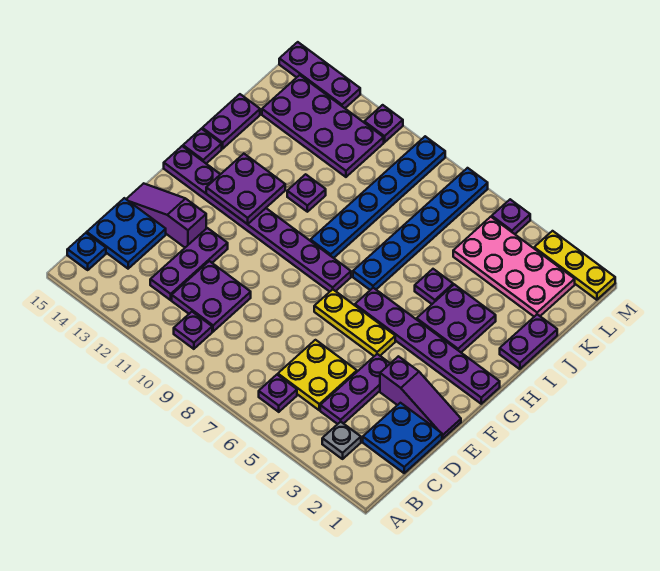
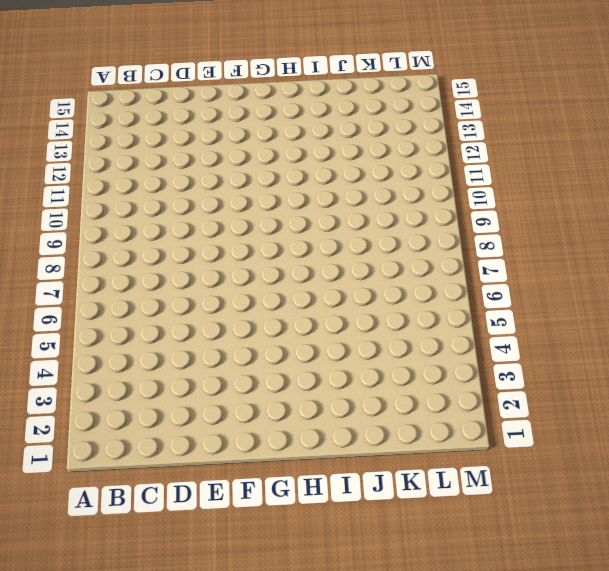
none -> grey plate B3 level 1
none -> purple plate B6 level 1
none -> purple plate B10 level 1
none -> blue plate B15 level 1

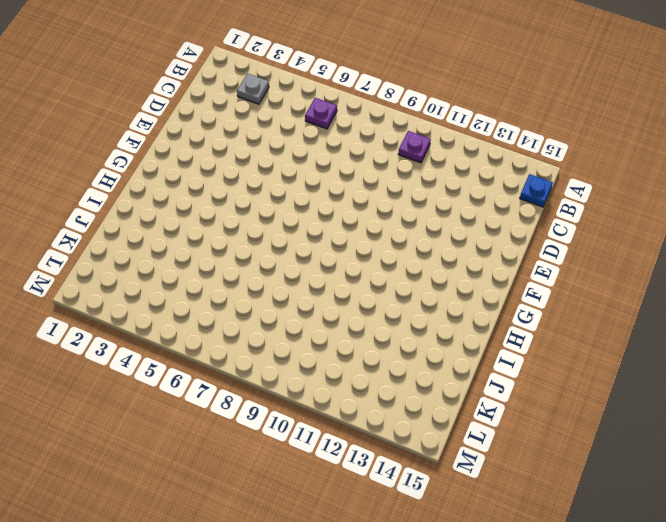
none -> blue plate C1:D2 level 1
none -> purple plate C4:E4 level 1
none -> yellow plate C5:D6 level 1
none -> purple plate C10:D11 level 1

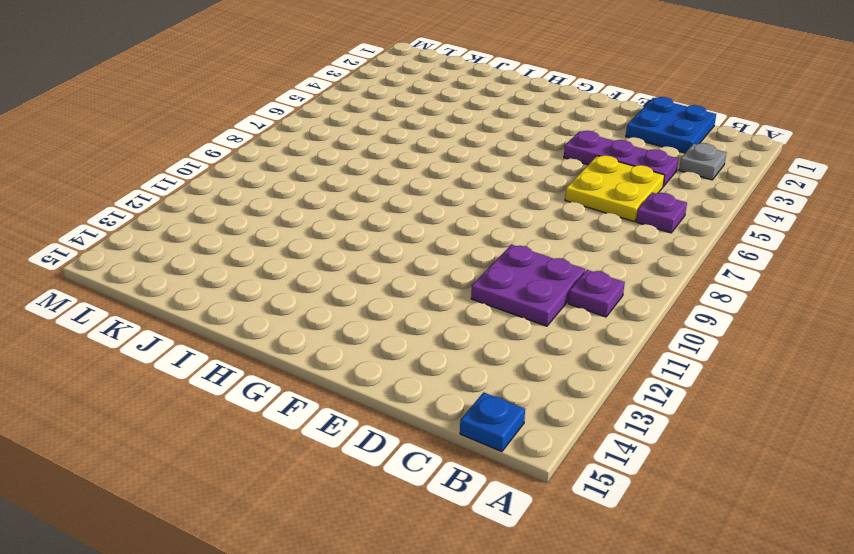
none -> purple plate C12:E12 level 1
none -> blue plate C14:D15 level 1
none -> purple slope E1:E3 level 1 top 3
none -> purple slope E13:E15 level 1 top 13

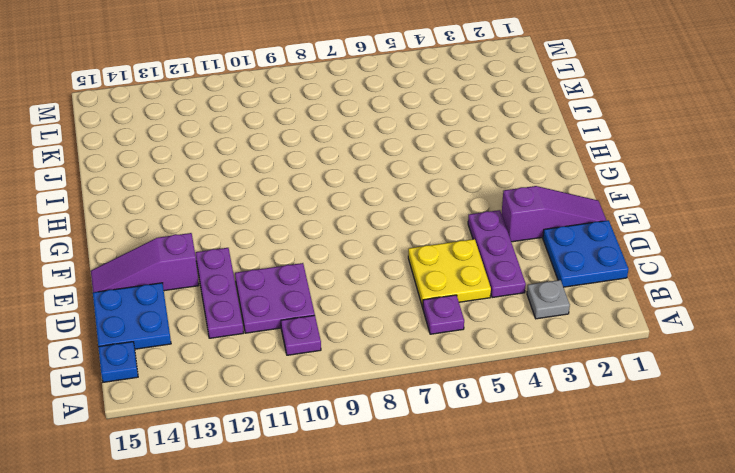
none -> yellow plate F5:F7 level 1
none -> purple plate G1:G6 level 1
none -> purple plate G8:G15 level 1
none -> purple plate H3:I4 level 1

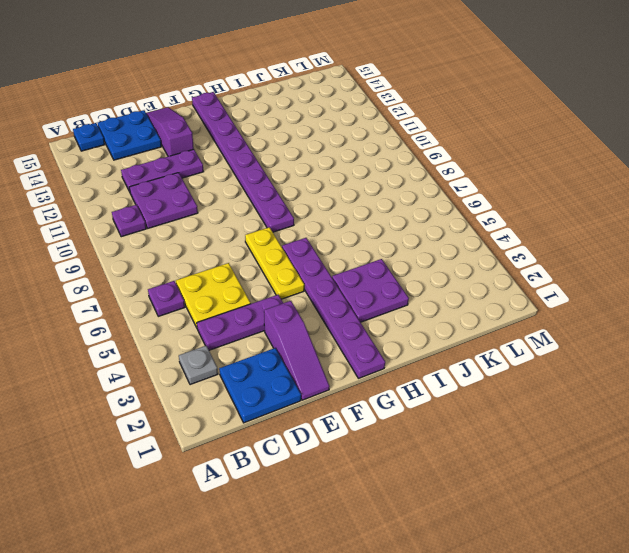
none -> blue plate H7:M7 level 1
none -> blue plate H9:M9 level 1
none -> purple plate H15 level 1
none -> purple plate I1:J1 level 1

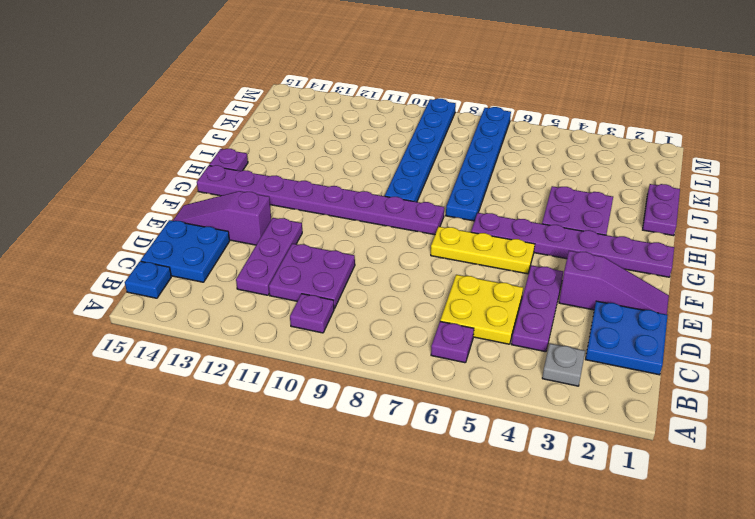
none -> purple plate I5 level 1
none -> purple plate I11 level 1
none -> purple plate I15:J15 level 1
none -> pink plate K2:L5 level 1

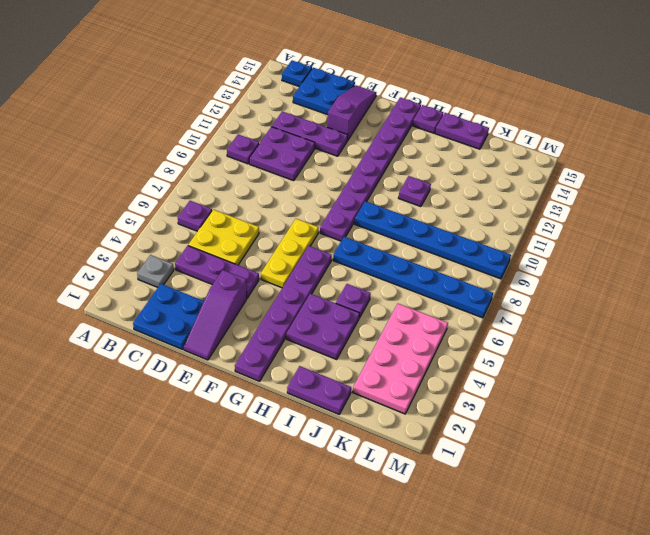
none -> purple plate K11:L14 level 1
none -> yellow plate M1:M3 level 1
none -> purple plate M5 level 1
none -> purple plate M11 level 1

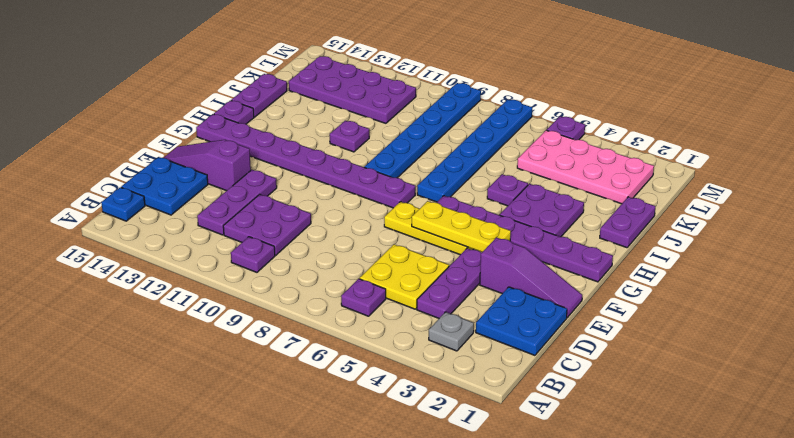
yellow plate F4:F6 level 2 -> yellow plate M1:M3 level 1
none -> purple plate M11 level 1
none -> purple plate M13:M15 level 1
none -> purple plate G12:H13 level 2

